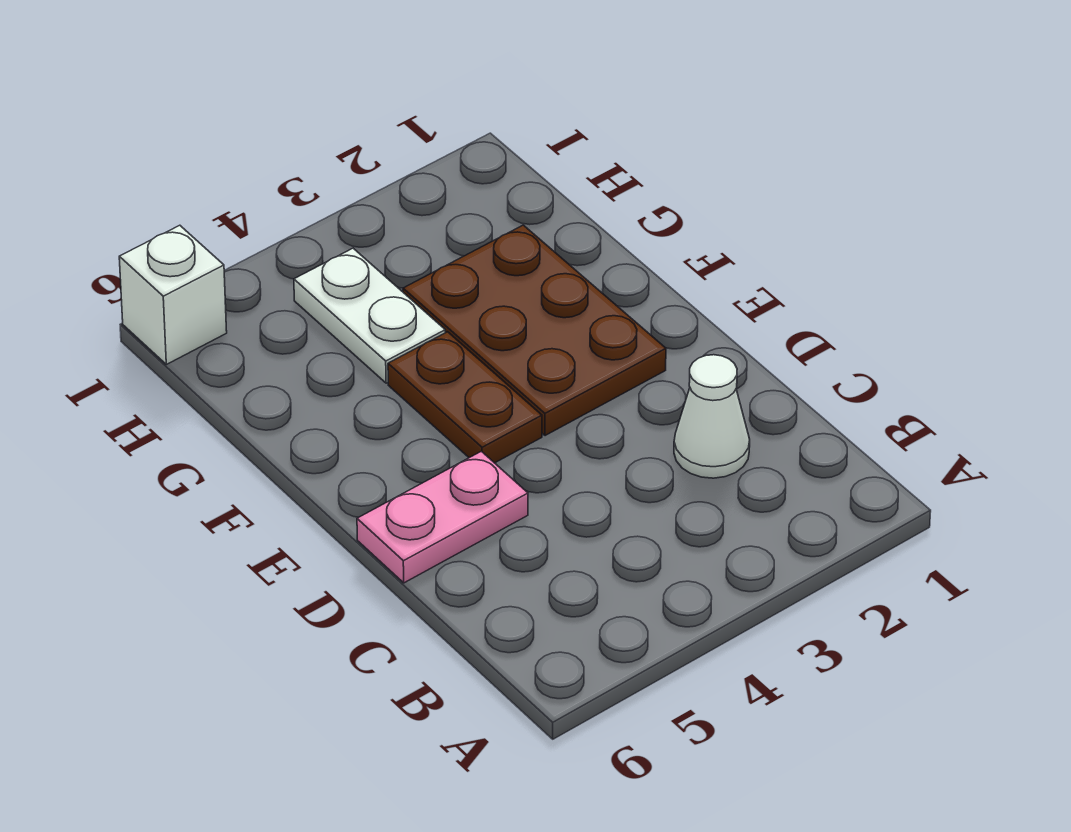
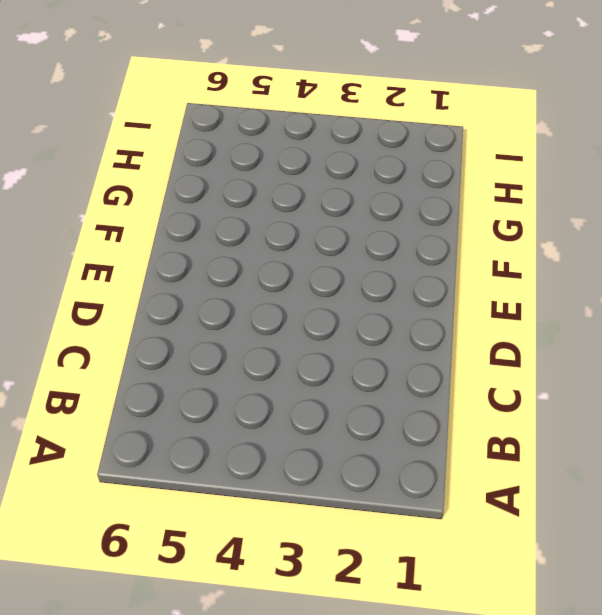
none -> white cone C2 level 1
none -> pink plate D5:D6 level 1

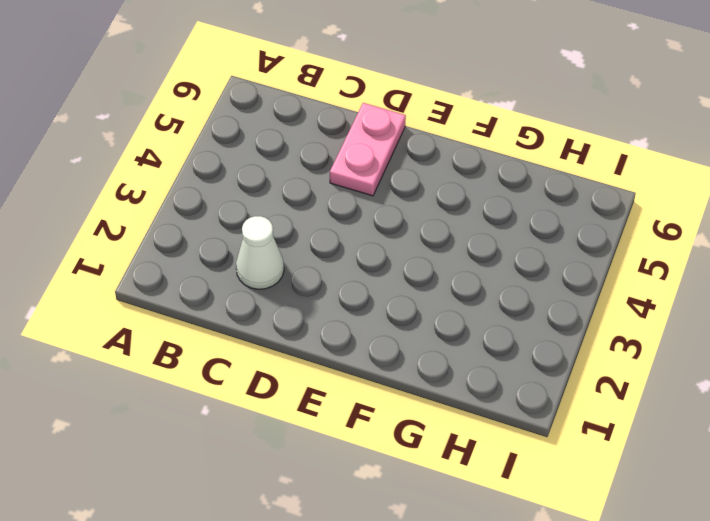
none -> brown plate E2:G3 level 1
none -> brown plate E4:F4 level 1

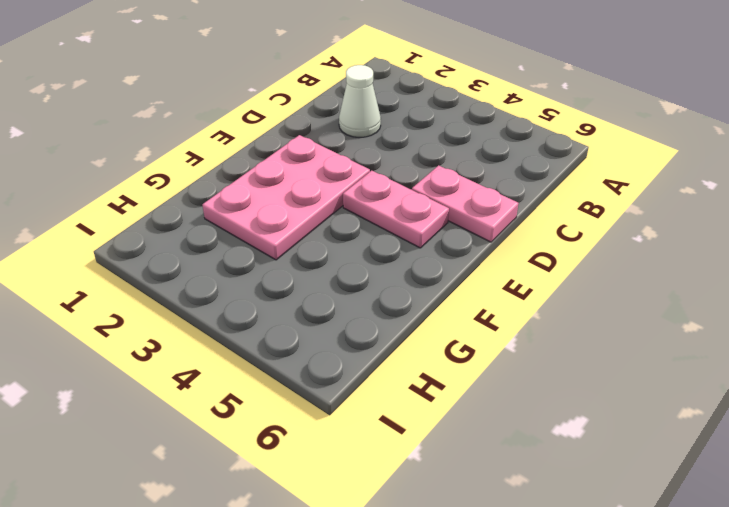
pink plate E2:G3 level 1 -> brown plate E2:G3 level 1
pink plate E4:E5 level 1 -> brown plate E4:F4 level 1
none -> white plate G4:H4 level 1
none -> white brick I6 level 1

